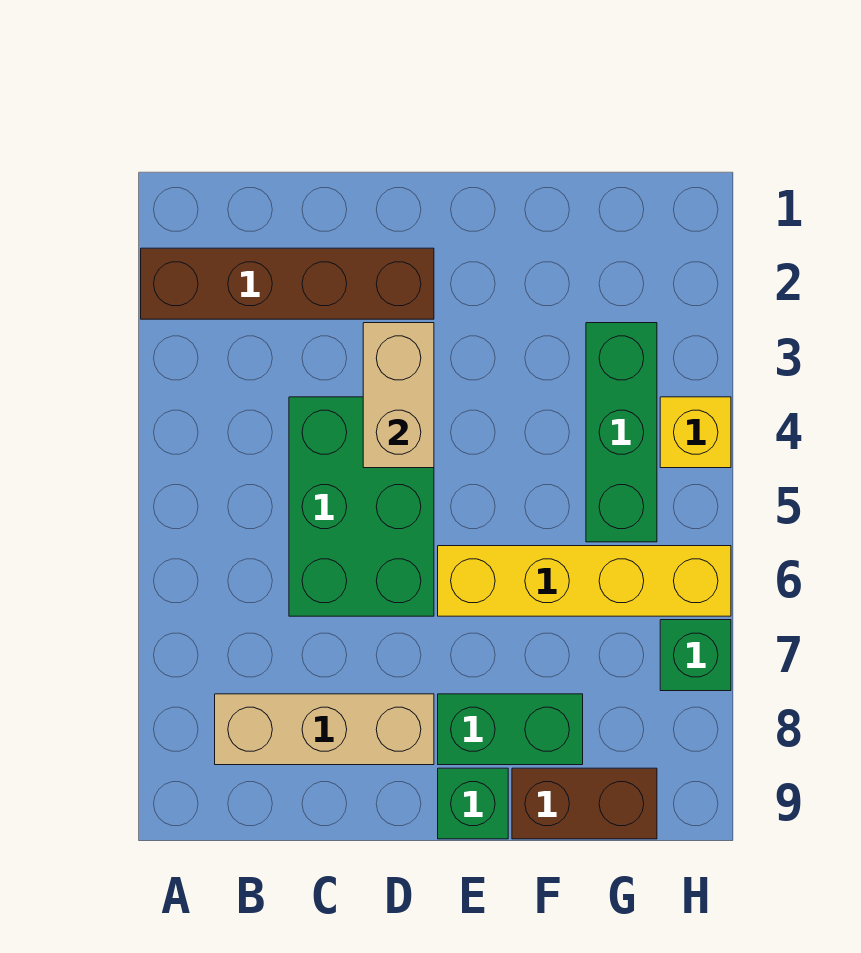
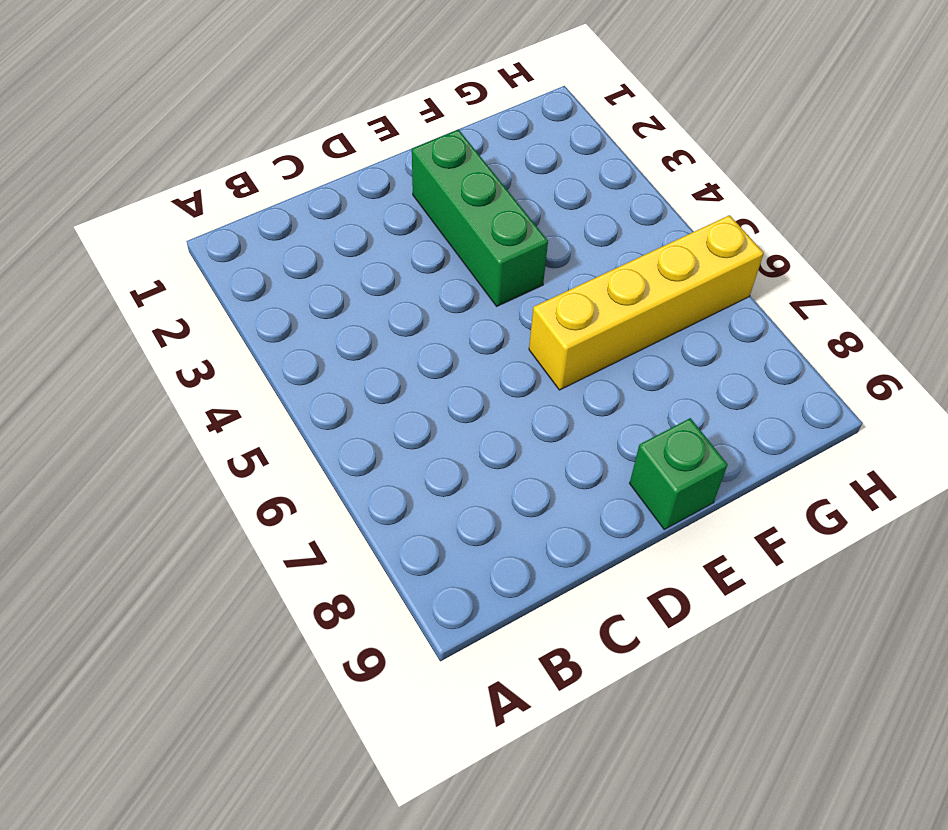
green brick E2:E4 level 1 -> green brick G3:G5 level 1
none -> brown brick A2:D2 level 1
none -> tan brick B8:D8 level 1

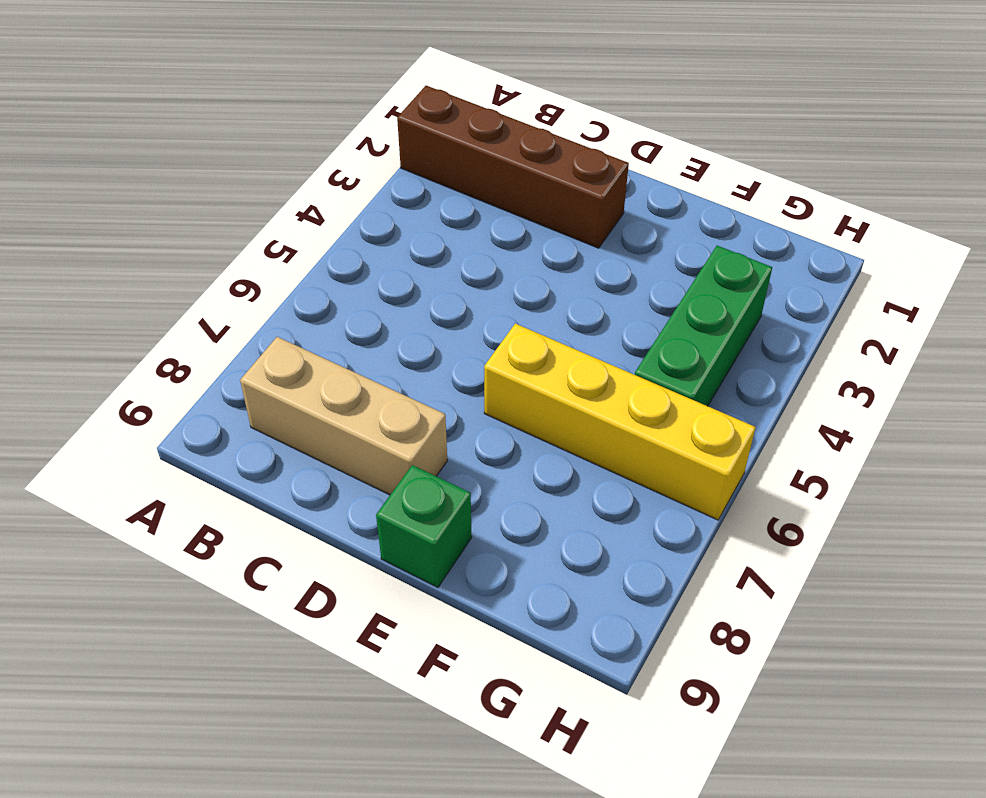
none -> green brick C4:D6 level 1
none -> green brick E8:F8 level 1

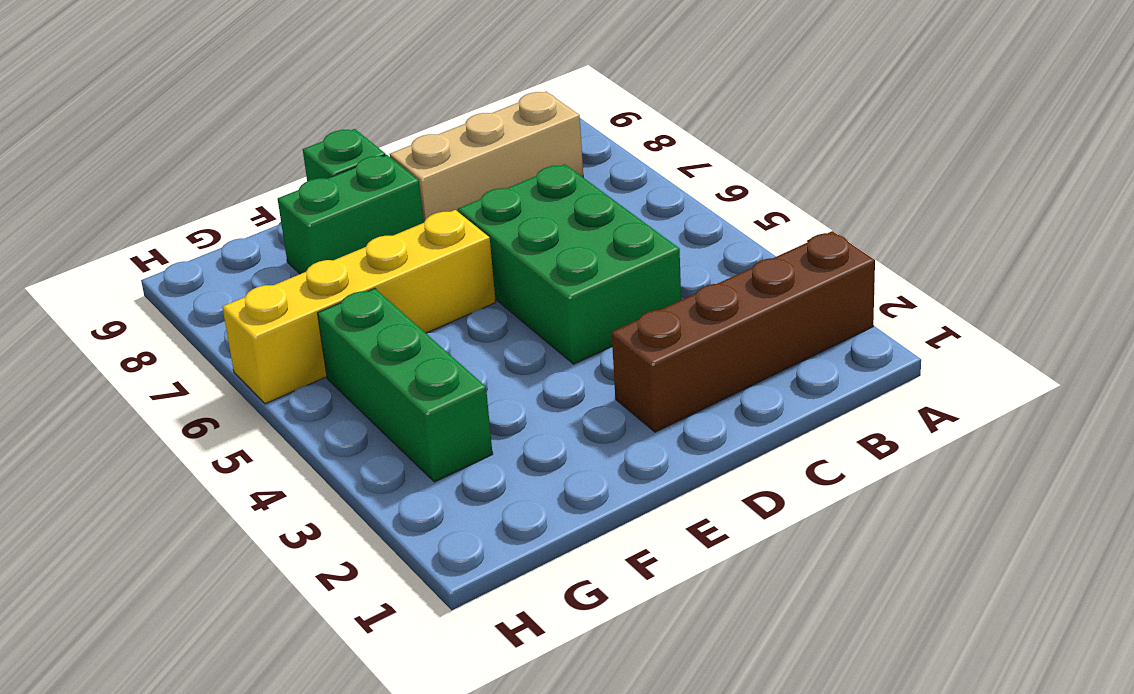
none -> brown brick F9:G9 level 1
none -> yellow brick H4 level 1

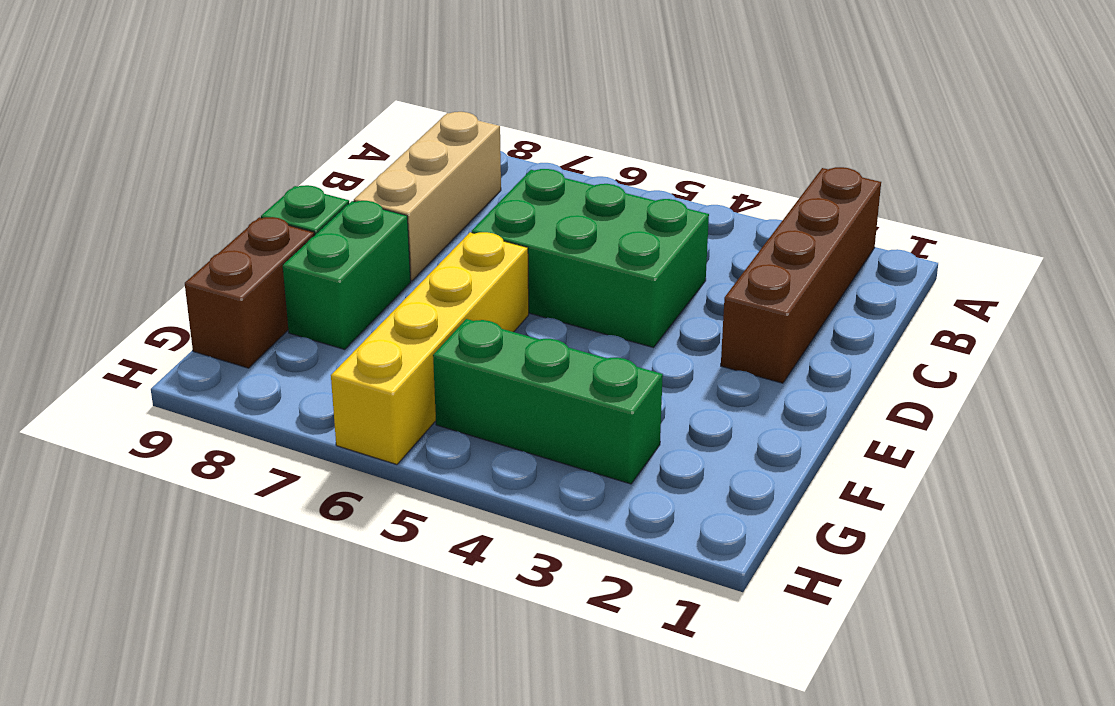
none -> yellow brick H4 level 1
none -> green brick H7 level 1

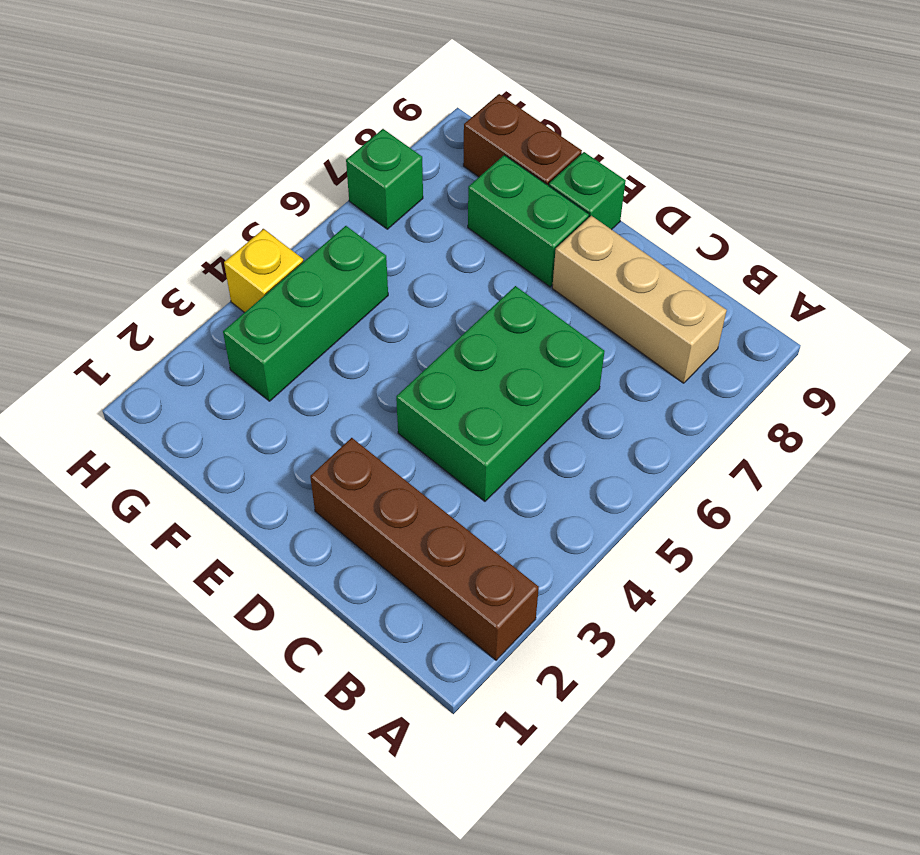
none -> yellow brick E6:H6 level 1
none -> tan brick D3:D4 level 2

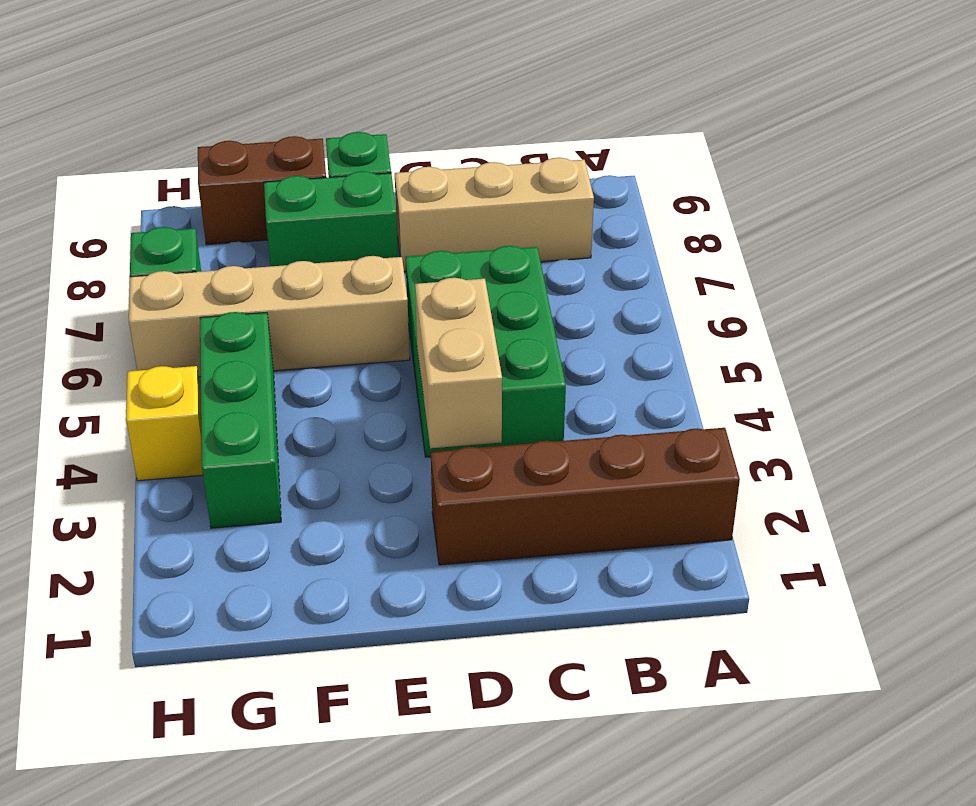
tan brick E6:H6 level 1 -> yellow brick E6:H6 level 1

